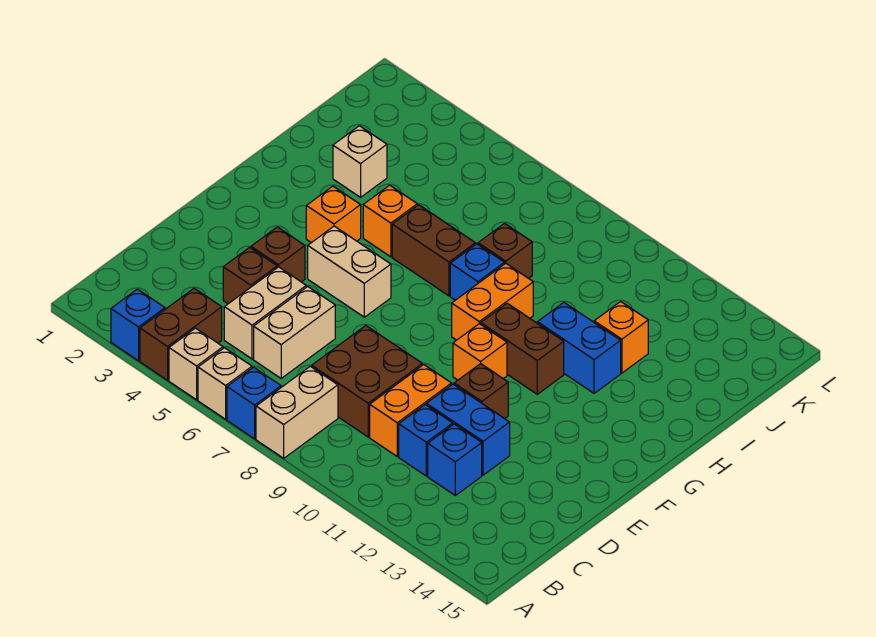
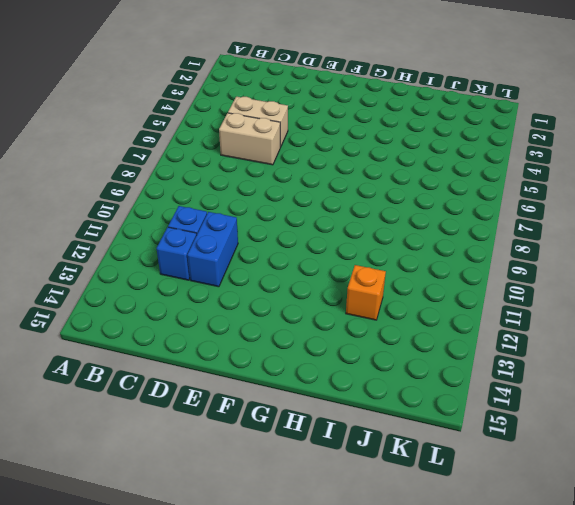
none -> blue brick A3 level 1
none -> brown brick A4:B4 level 1
none -> tan brick A5 level 1

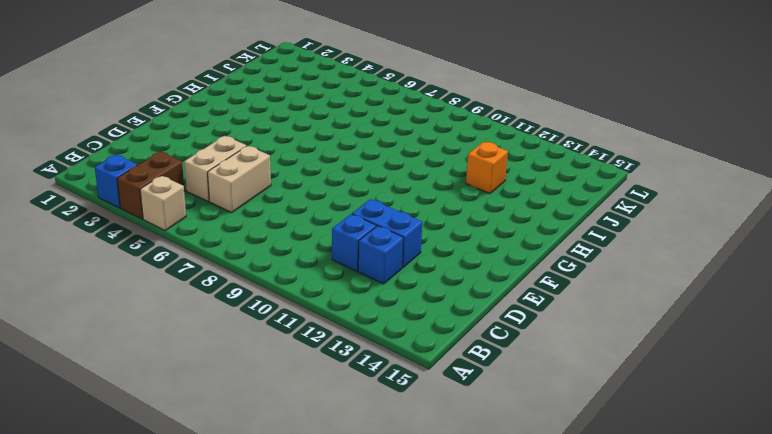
none -> tan brick A6 level 1
none -> blue brick A7 level 1
none -> tan brick A8:B8 level 1

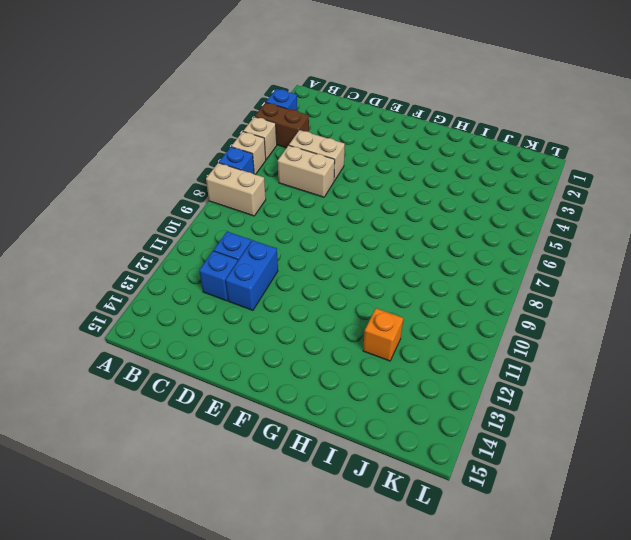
none -> brown brick C8:D9 level 1
none -> orange brick C10:D10 level 1
none -> brown brick D4 level 1

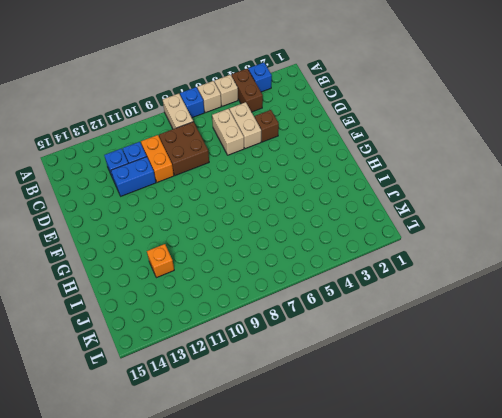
none -> brown brick E4 level 1
none -> brown brick E11 level 1
none -> tan brick F5:F6 level 1

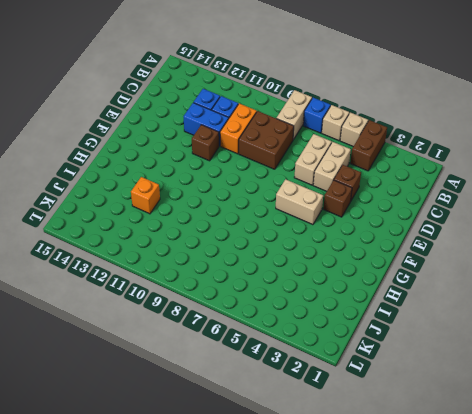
none -> blue brick A3 level 1
none -> orange brick F10 level 1
none -> orange brick G4 level 1

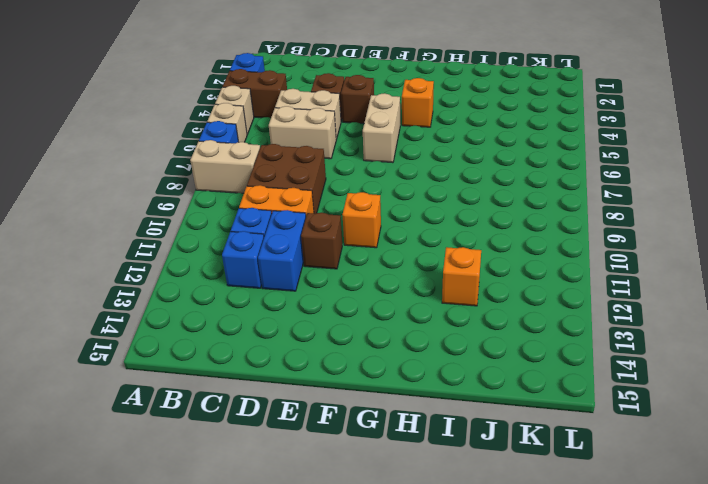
none -> orange brick G9:H9 level 1
none -> brown brick G10:G11 level 1
none -> orange brick H5 level 1

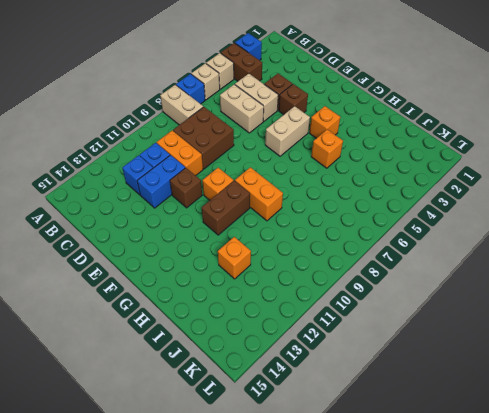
none -> brown brick H6:H7 level 1
none -> blue brick H8 level 1
none -> blue brick H11:H12 level 1

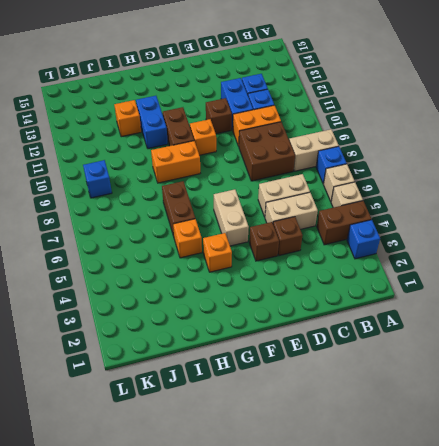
blue brick K9 level 1 -> blue brick H8 level 1
none -> tan brick I3 level 1
none -> brown brick I8 level 1

